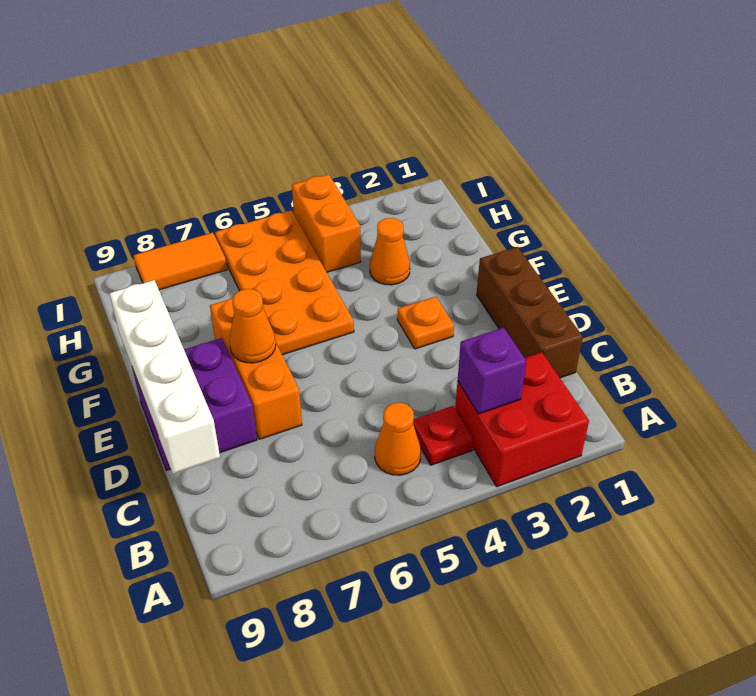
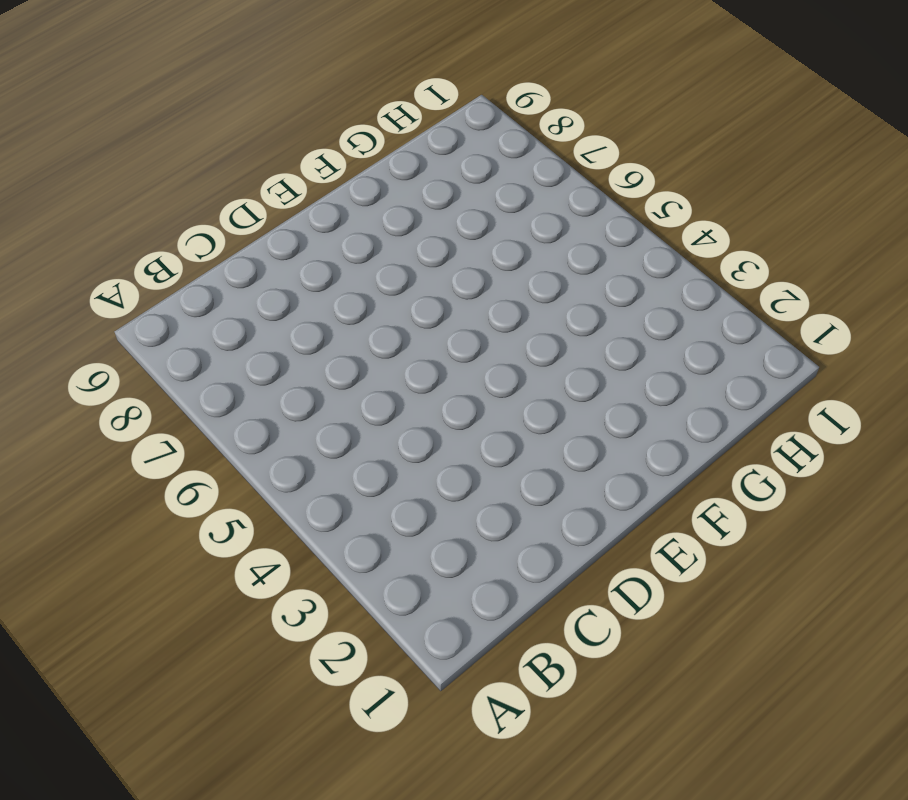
none -> red brick A2:B3 level 1
none -> red plate B4 level 1
none -> orange cone B5 level 1

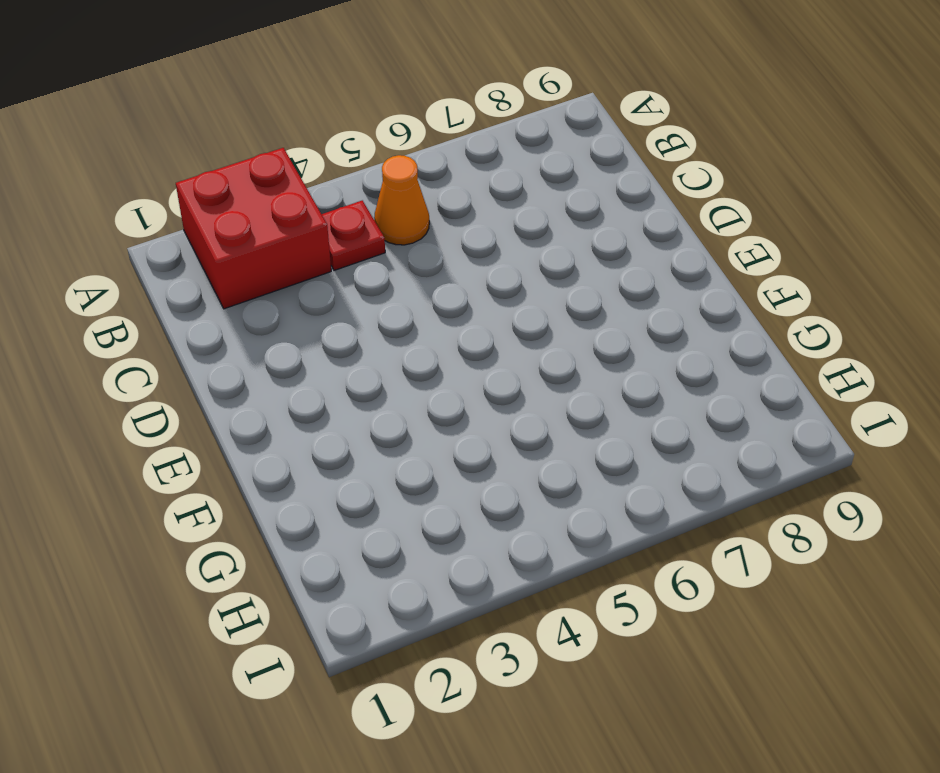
none -> brown brick C1:E1 level 1
none -> orange brick D7:F7 level 1
none -> purple brick D8:E9 level 1

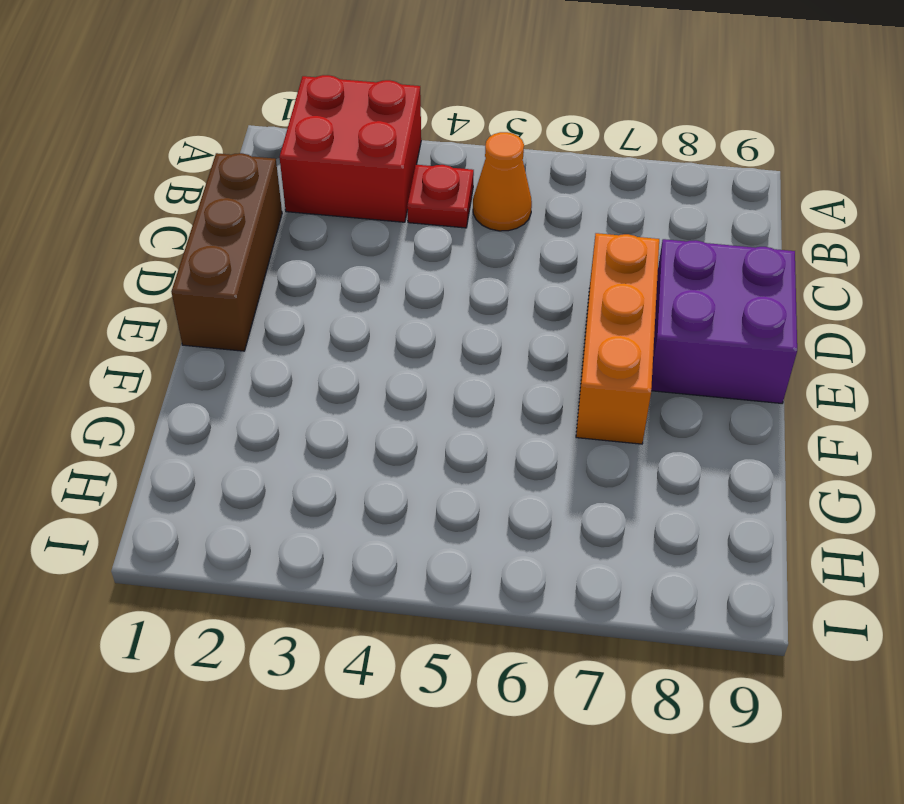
none -> orange plate E3 level 1
none -> orange plate F5:I6 level 1
none -> orange cone G3 level 1

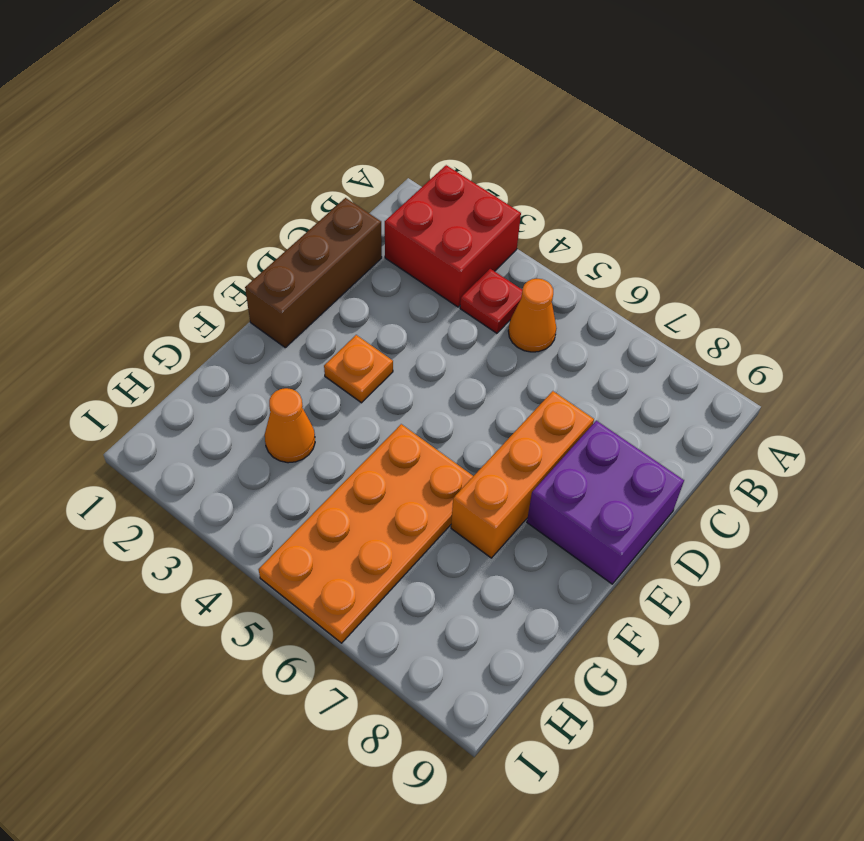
none -> orange brick H4:I4 level 1
none -> orange tile I7:I8 level 1
none -> purple brick B3 level 2

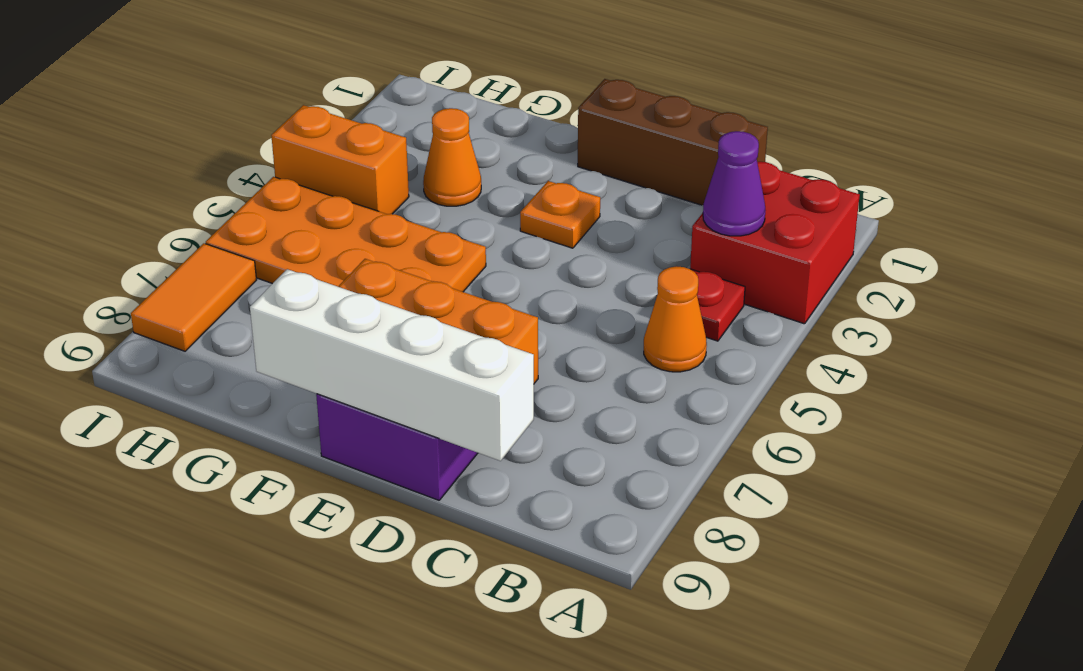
purple cone B3 level 2 -> purple brick B3 level 2
none -> orange cone E7 level 2

